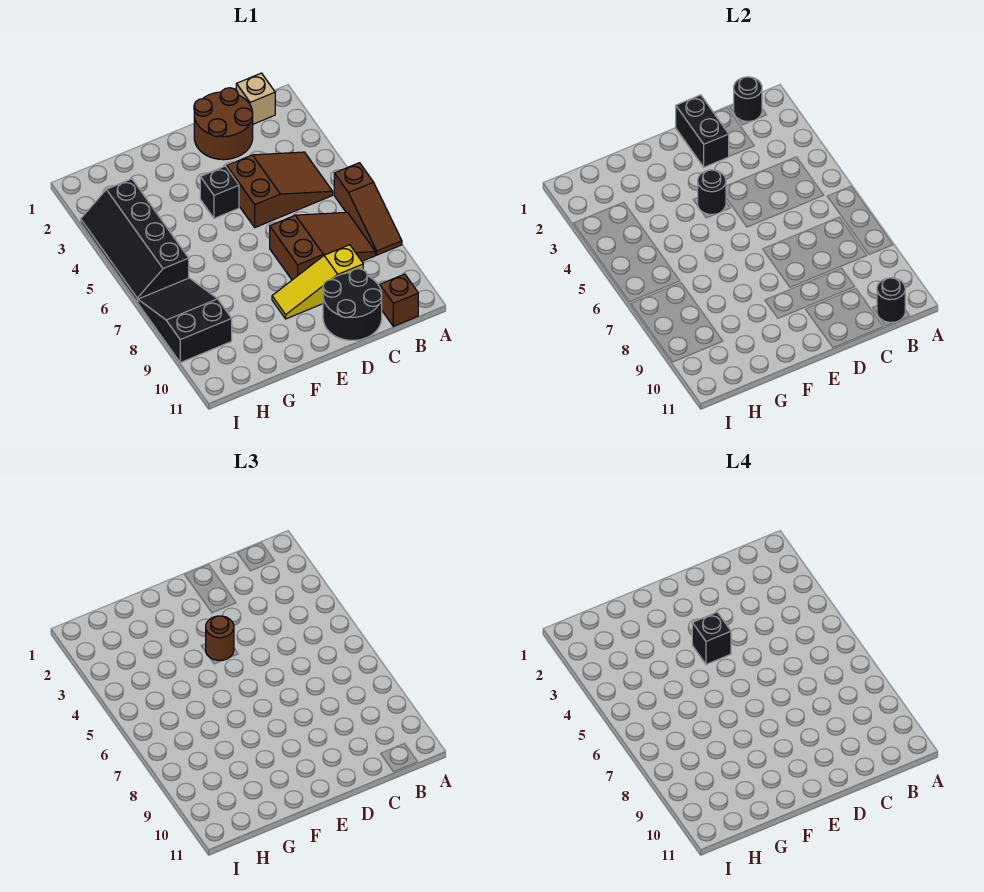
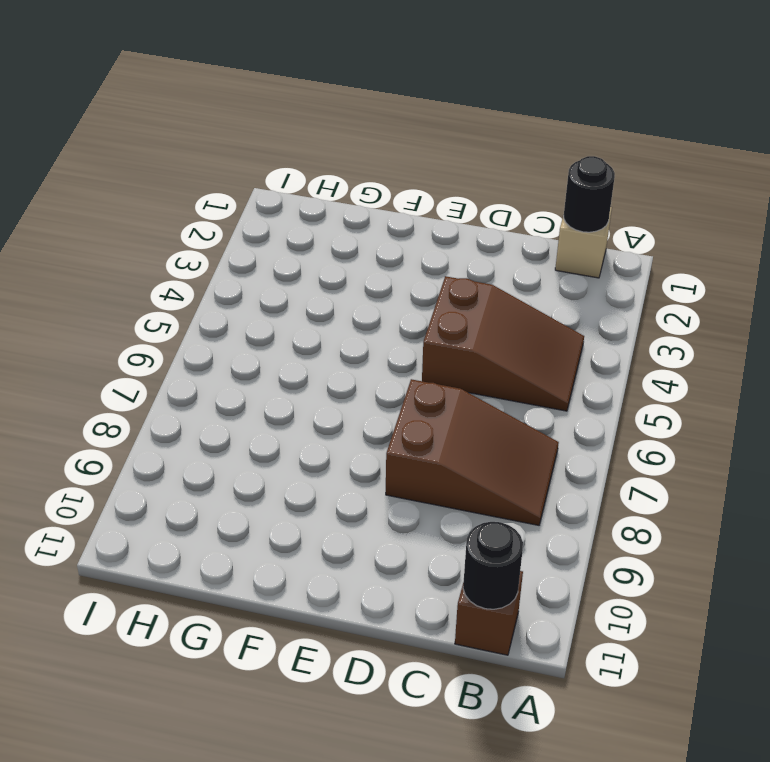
none -> brown slope A6:A8 level 1 top 6
none -> brown round brick C1:D2 level 1
none -> yellow slope C9:E9 level 1 top C

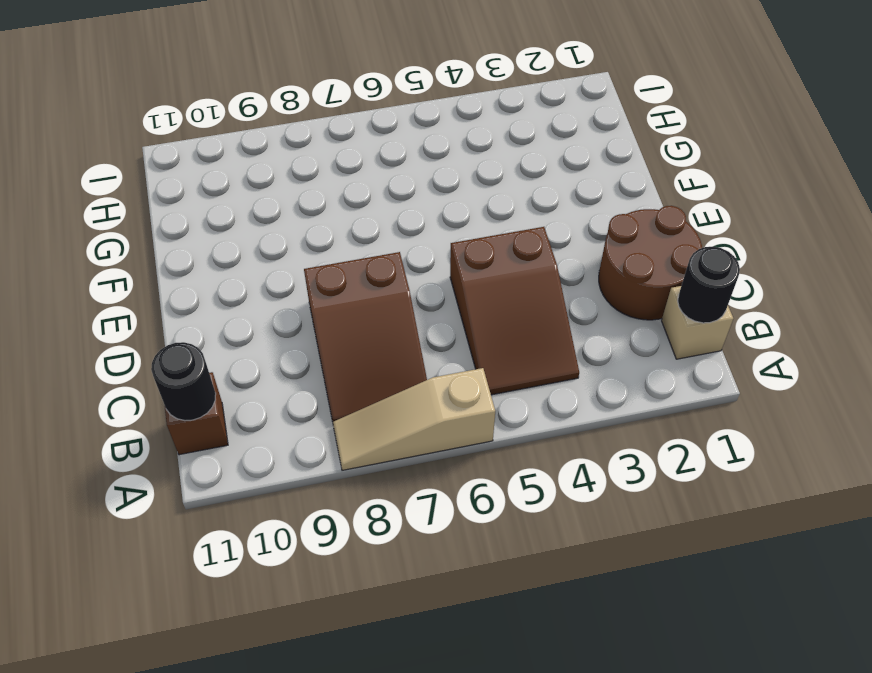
tan slope A6:A8 level 1 top 6 -> brown slope A6:A8 level 1 top 6
none -> yellow slope C9:E9 level 1 top C
none -> black round brick C10:D11 level 1
none -> black brick E4 level 1

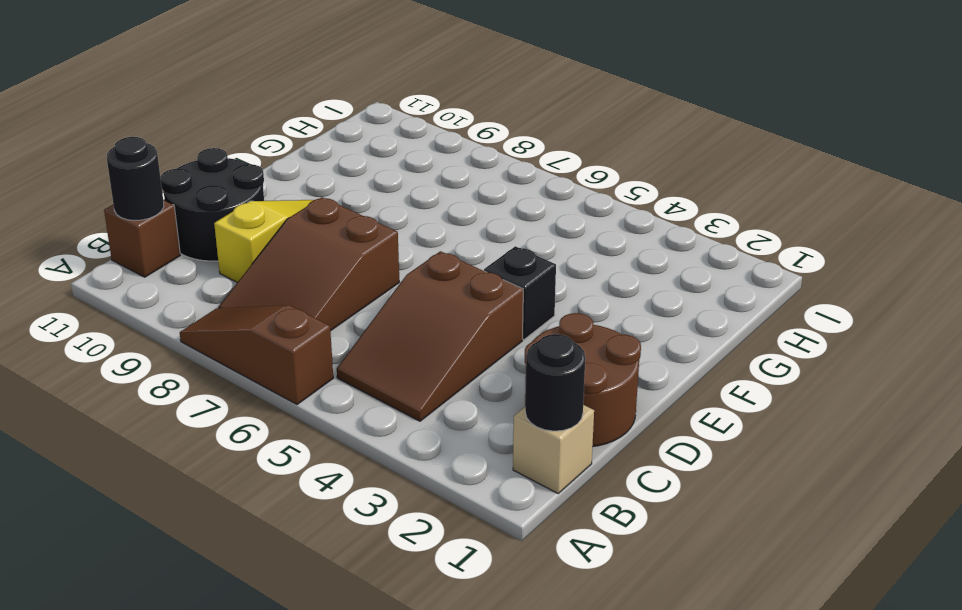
none -> black slope H3:I6 level 1 top H
none -> black slope H7:I9 level 1 top 9
none -> black brick D1:D2 level 2

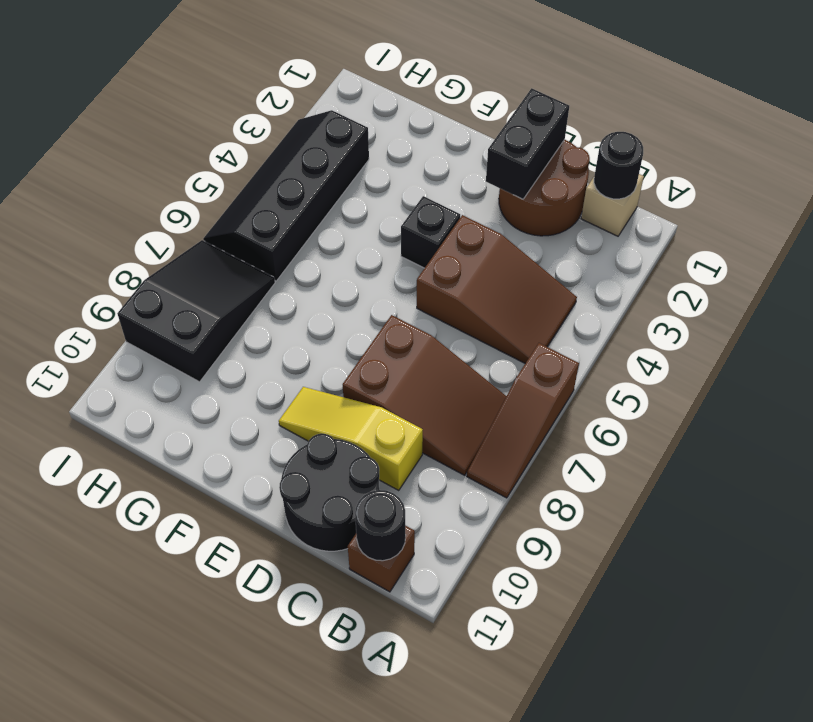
none -> black round brick E4 level 2
none -> brown round brick E4 level 3
none -> black brick E4 level 4

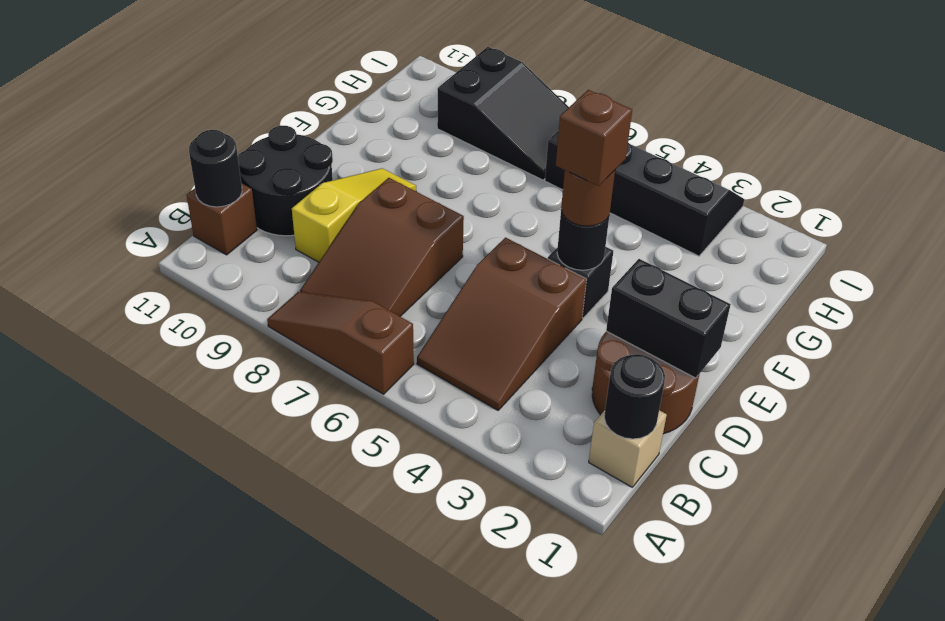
brown brick E4 level 4 -> black brick E4 level 4

